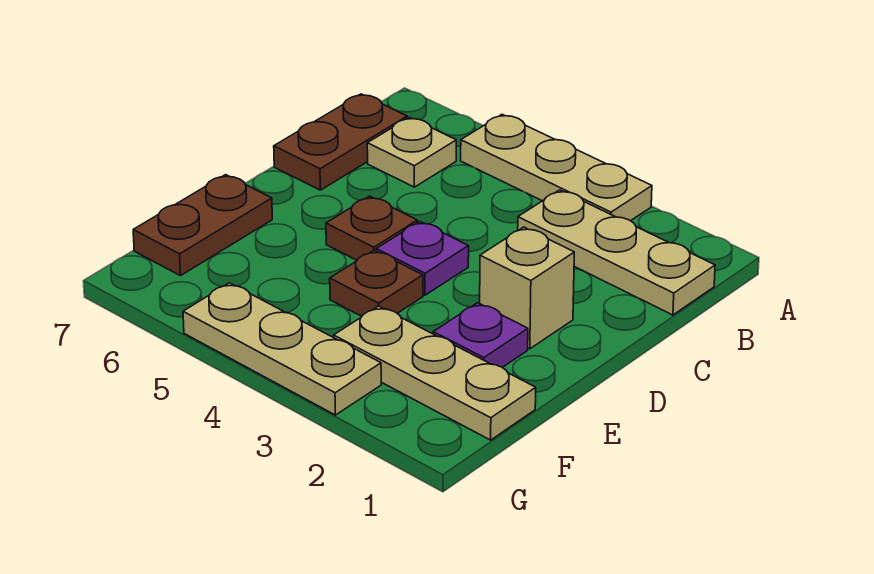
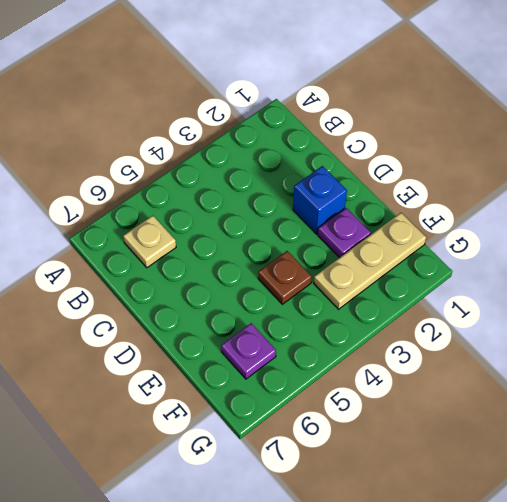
blue brick D2 level 1 -> tan brick D2 level 1
purple plate F6 level 1 -> purple plate D4 level 1
none -> tan plate A3:A5 level 1
none -> tan plate B1:B3 level 1
none -> brown plate B7:C7 level 1

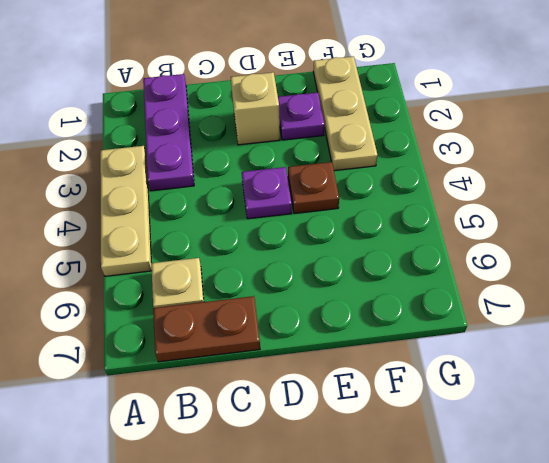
purple plate B1:B3 level 1 -> tan plate B1:B3 level 1
none -> brown plate D5 level 1
none -> brown plate E7:F7 level 1
none -> tan plate G3:G5 level 1

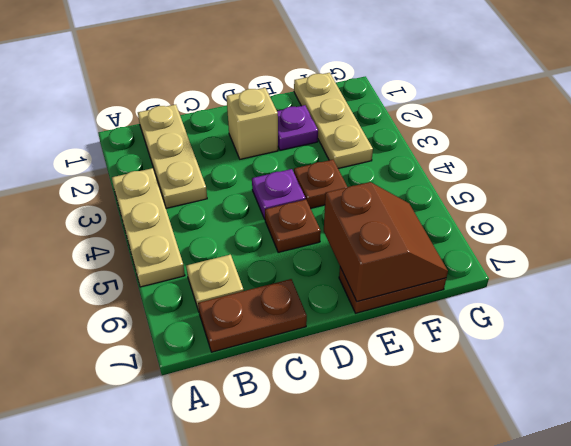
brown slope E6:F7 level 2 top E -> none
none -> tan plate G3:G5 level 1

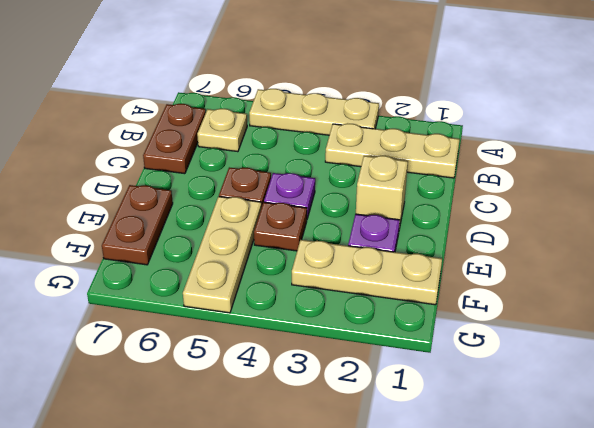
tan plate E5:G5 level 1 -> tan plate G3:G5 level 1

